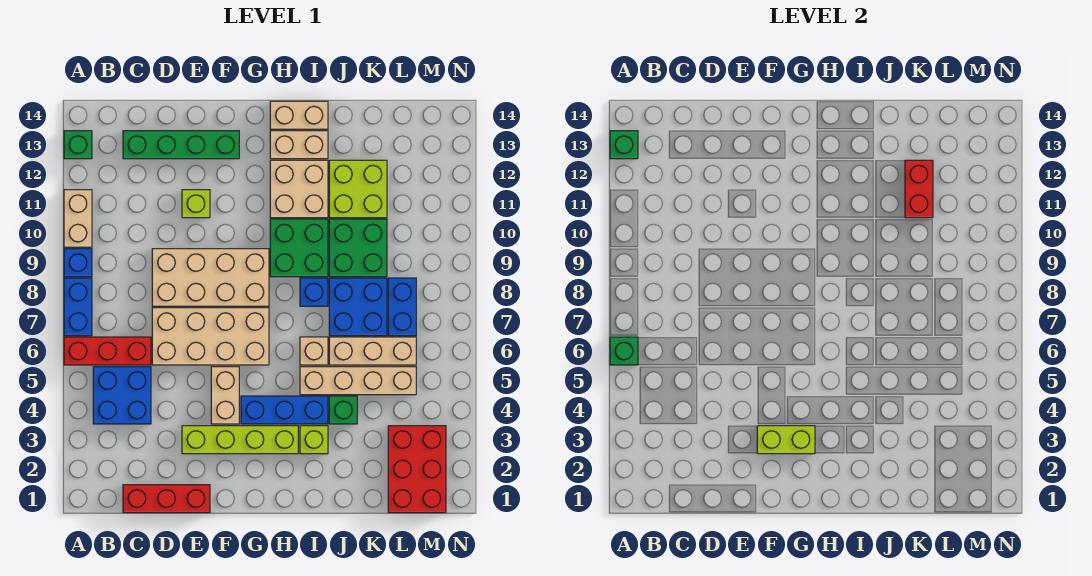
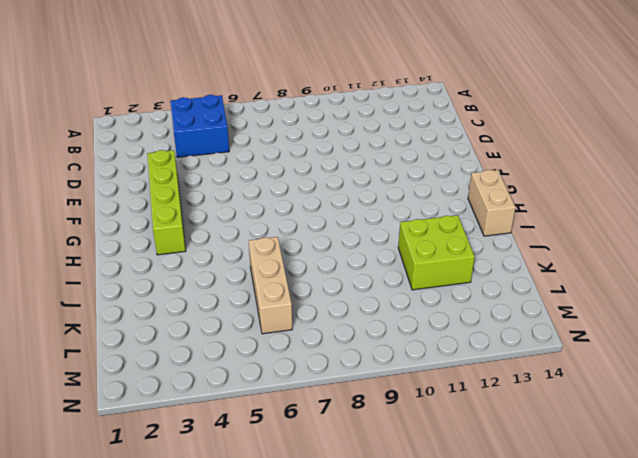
none -> red brick A6:C6 level 1
none -> blue brick A7:A8 level 1
none -> blue brick A9 level 1
none -> tan brick A10:A11 level 1

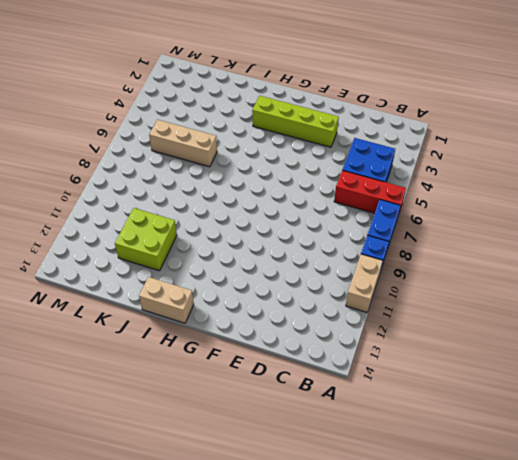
none -> green brick A13 level 1
none -> red brick C1:E1 level 1
none -> green brick C13:F13 level 1
none -> tan brick D6:G7 level 1

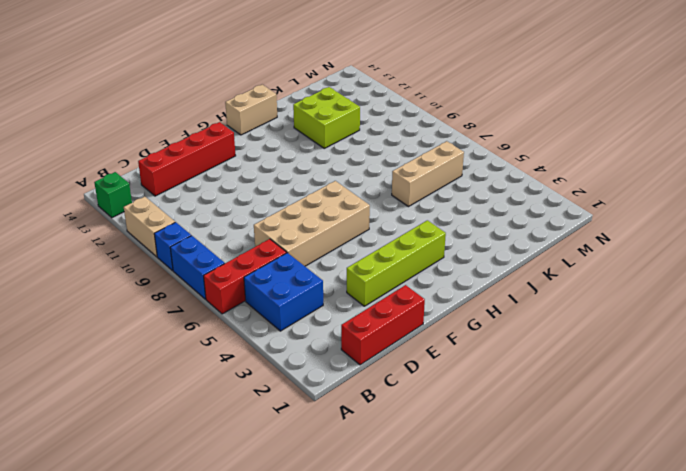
red brick C13:F13 level 1 -> green brick C13:F13 level 1
none -> tan brick D8:G9 level 1
none -> lime brick E11 level 1
none -> tan brick F4:F5 level 1
none -> blue brick G4:I4 level 1

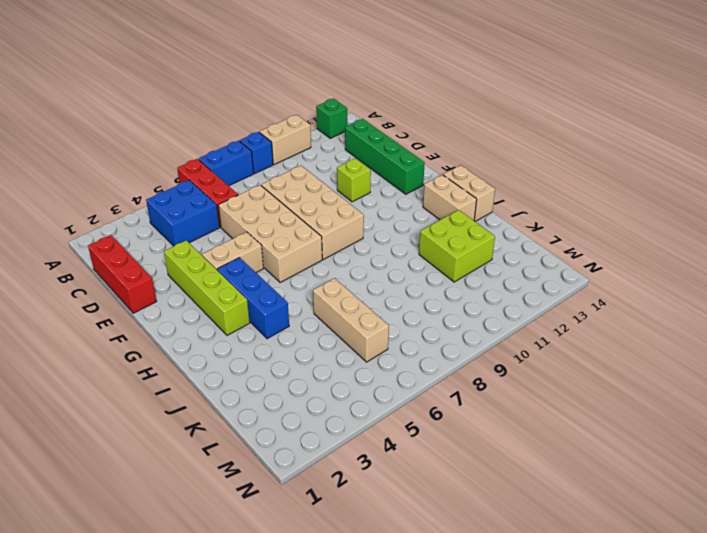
none -> green brick H9:I10 level 1
none -> tan brick H11:I12 level 1
none -> lime brick I3 level 1
none -> tan brick I5:L5 level 1

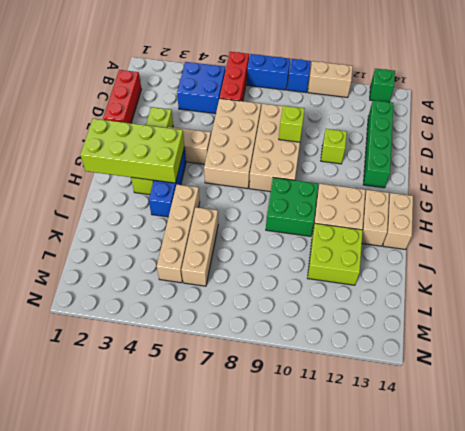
lime brick E9 level 2 -> lime brick I3 level 1
lime brick G1:H4 level 2 -> lime brick F3:G3 level 2
none -> tan brick I6 level 1
none -> blue brick I8 level 1
none -> green brick J4 level 1
none -> blue brick J7:K8 level 1

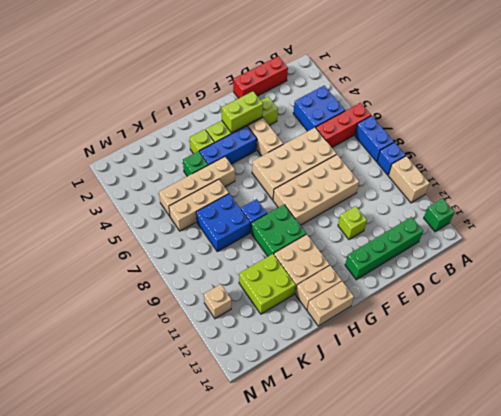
tan brick M11 level 1 -> tan brick I6 level 1
none -> green brick J9:K10 level 1
none -> red brick L1:M3 level 1
none -> blue brick L7:L8 level 1
none -> green brick A6 level 2

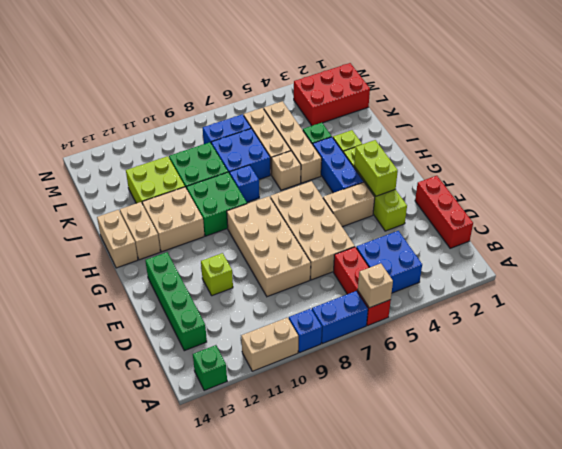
tan brick A6 level 2 -> green brick A6 level 2
none -> green brick A13 level 2
none -> red brick K11:K12 level 2

